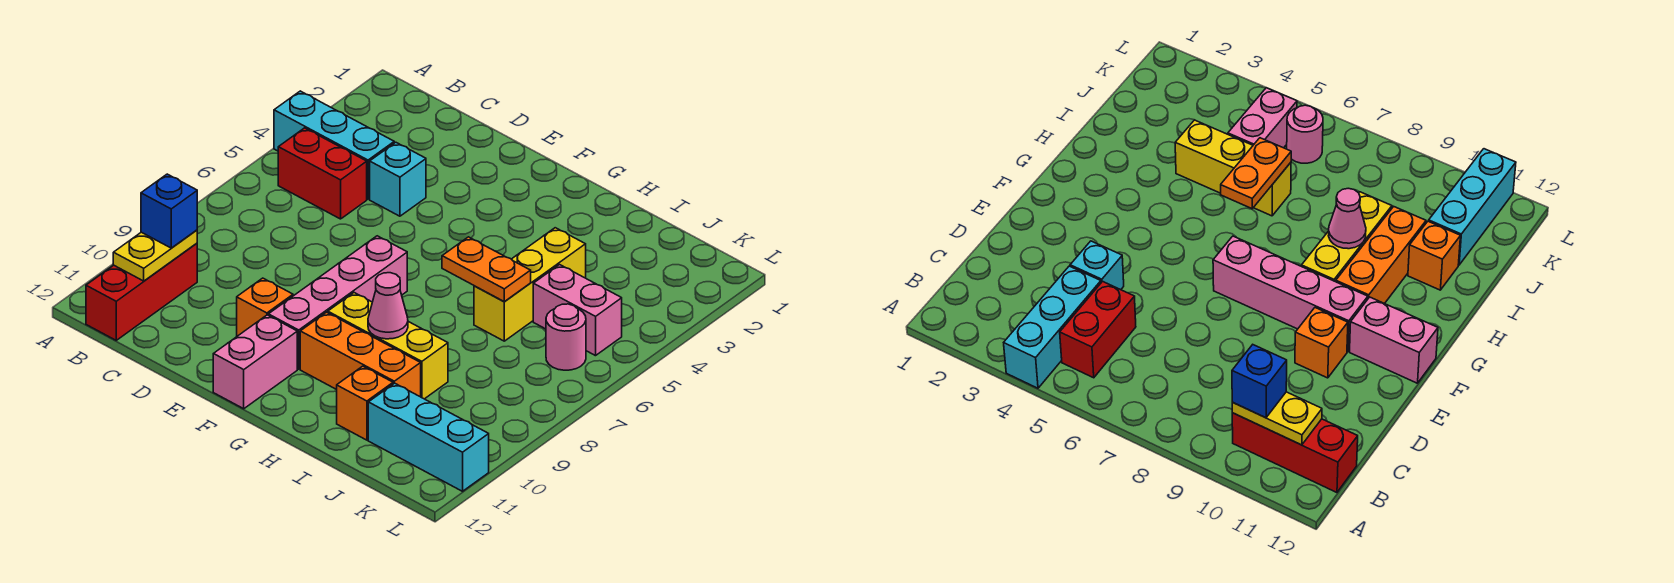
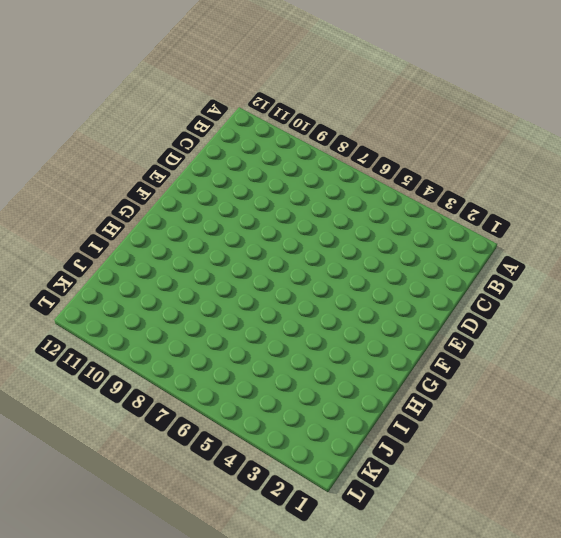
none -> cyan brick A4:C4 level 1
none -> red brick B5:C5 level 1
none -> red brick B10:B12 level 1

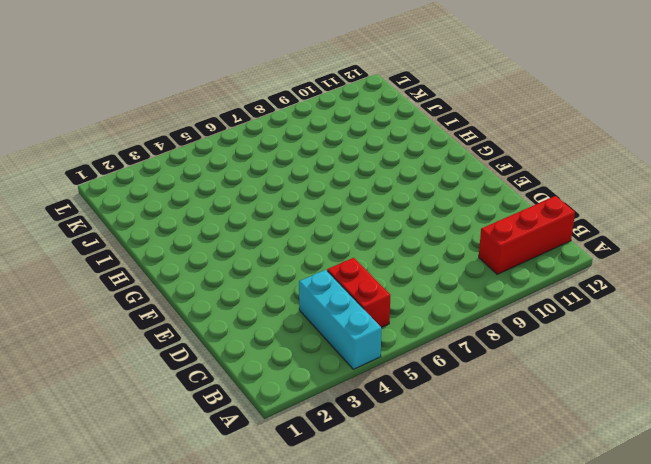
none -> cyan brick D4 level 1
none -> orange brick E10 level 1
none -> pink brick F7:F10 level 1

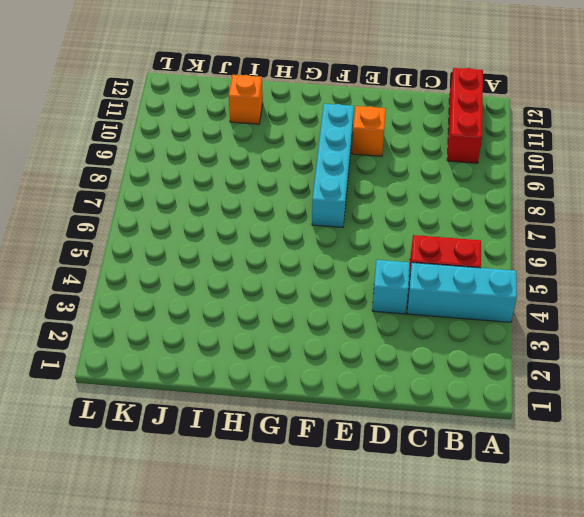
cyan brick F7:F10 level 1 -> pink brick F7:F10 level 1
none -> pink brick F11:F12 level 1
none -> yellow brick G9:I9 level 1
none -> orange brick G10:I10 level 1

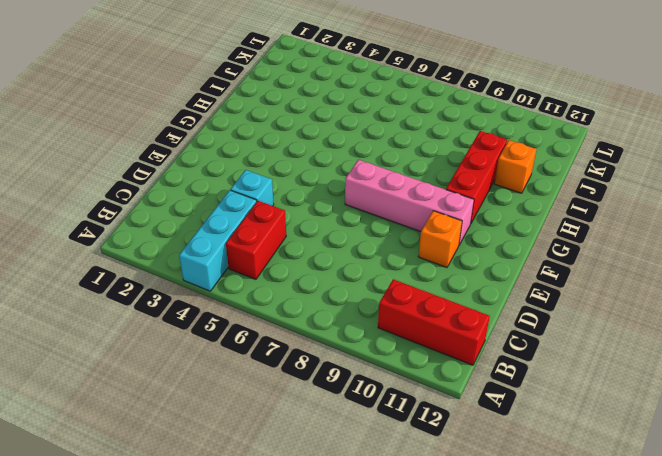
red brick G10:I10 level 1 -> orange brick G10:I10 level 1
none -> pink brick F11:F12 level 1
none -> yellow brick G9:I9 level 1
none -> yellow brick I4:I6 level 1

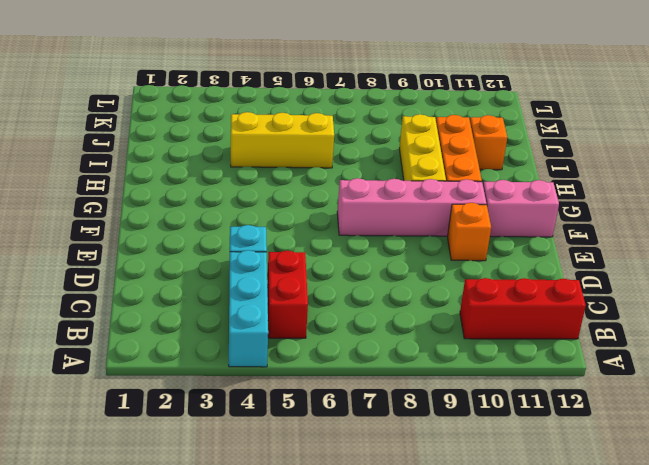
none -> pink brick J5:K5 level 1
none -> cyan brick J11:L11 level 1
none -> pink round brick K6 level 1

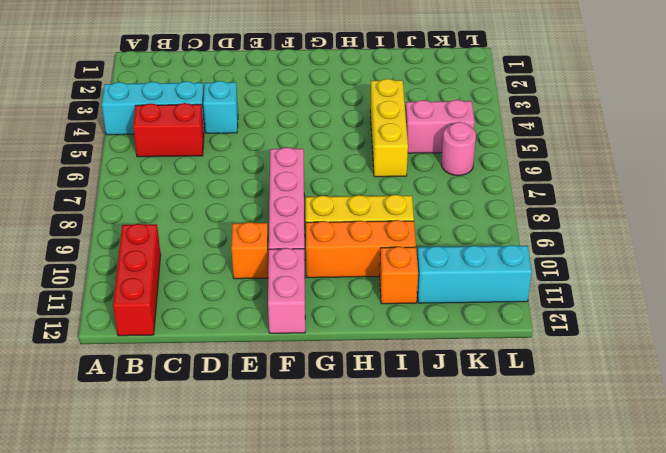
none -> yellow plate B10:B11 level 2
none -> orange plate H6:I6 level 2
none -> pink cone H9 level 2

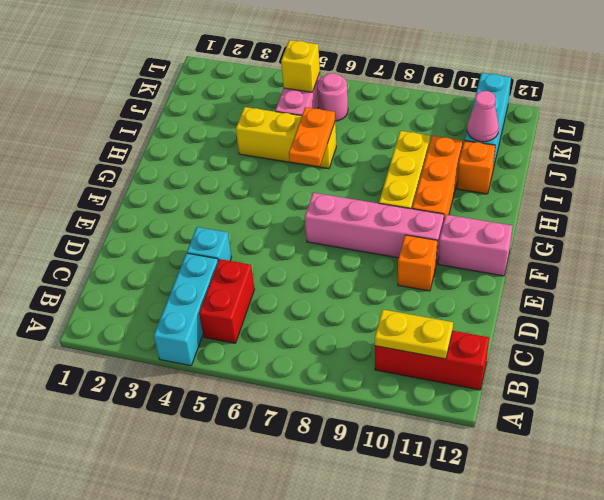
pink cone J11 level 2 -> pink cone H9 level 2
yellow brick K5 level 2 -> none
none -> blue brick B10 level 3

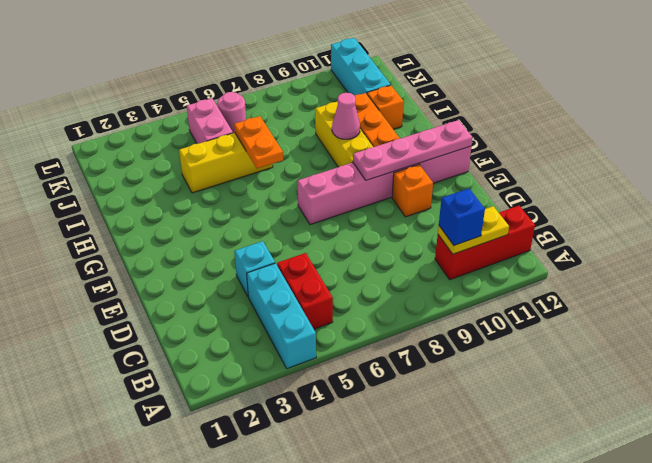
pink plate F9:F12 level 2 -> none

